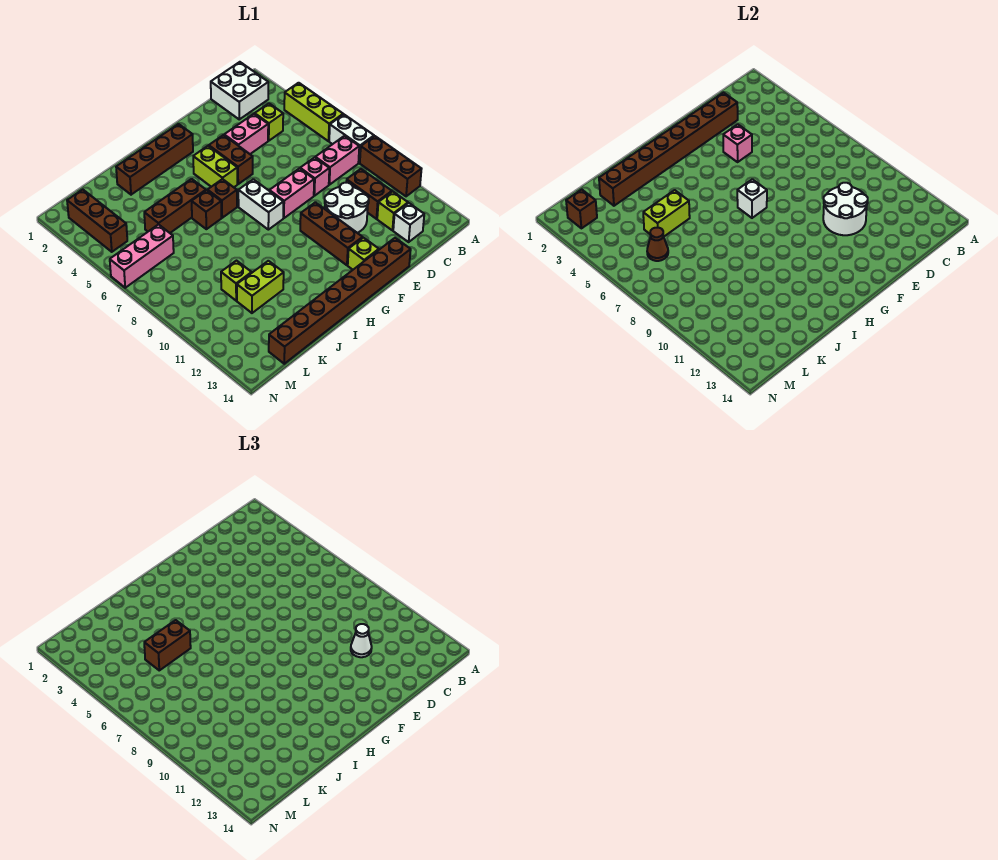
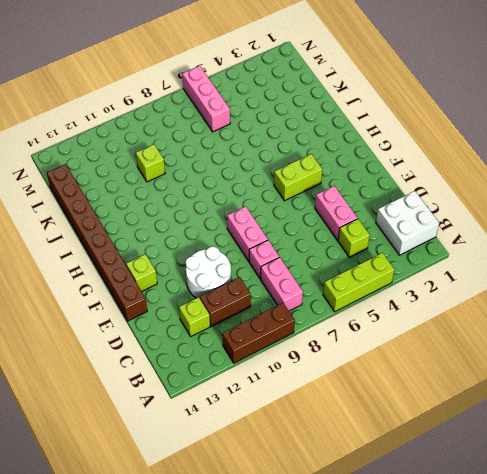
none -> white brick A7:A8 level 1
none -> white brick C13 level 1
none -> brown brick F4:F5 level 1
none -> brown brick F10:F12 level 1

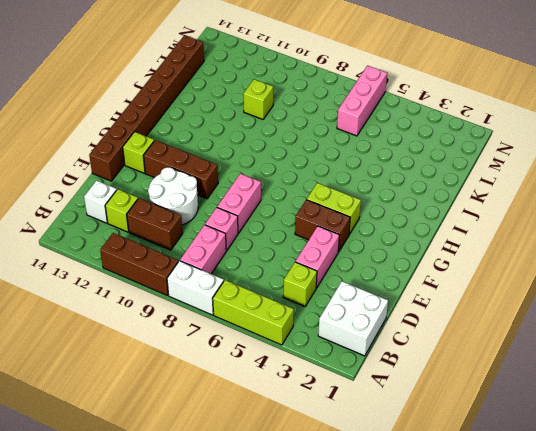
none -> brown brick G2:J2 level 1
none -> white brick G7:G8 level 1
none -> brown brick H6 level 1
none -> brown brick I5:K5 level 1

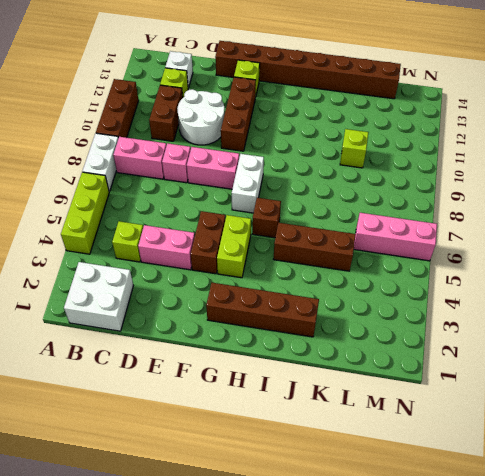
none -> brown brick I6 level 1
none -> lime brick J11:K11 level 1
none -> brown brick M2:M4 level 1
none -> brown brick D2:K2 level 2

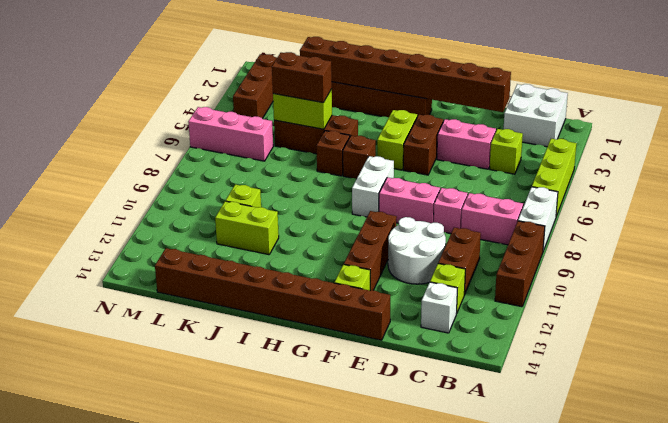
none -> white round brick D10:E11 level 2
none -> pink brick E4 level 2
none -> white brick G7 level 2
none -> brown cone L6 level 2

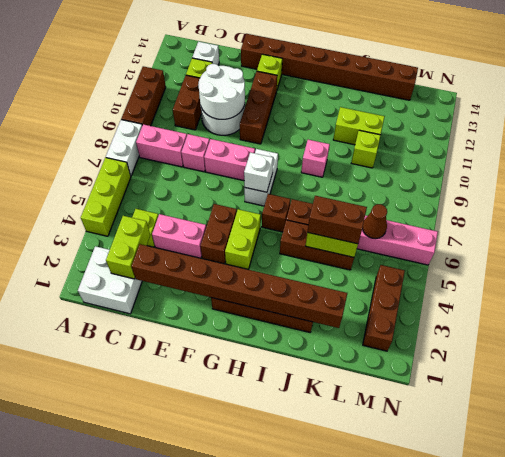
lime brick C2:C3 level 2 -> none
pink brick I9 level 1 -> pink brick E4 level 2
none -> brown brick M2 level 2
none -> white cone D11 level 3

